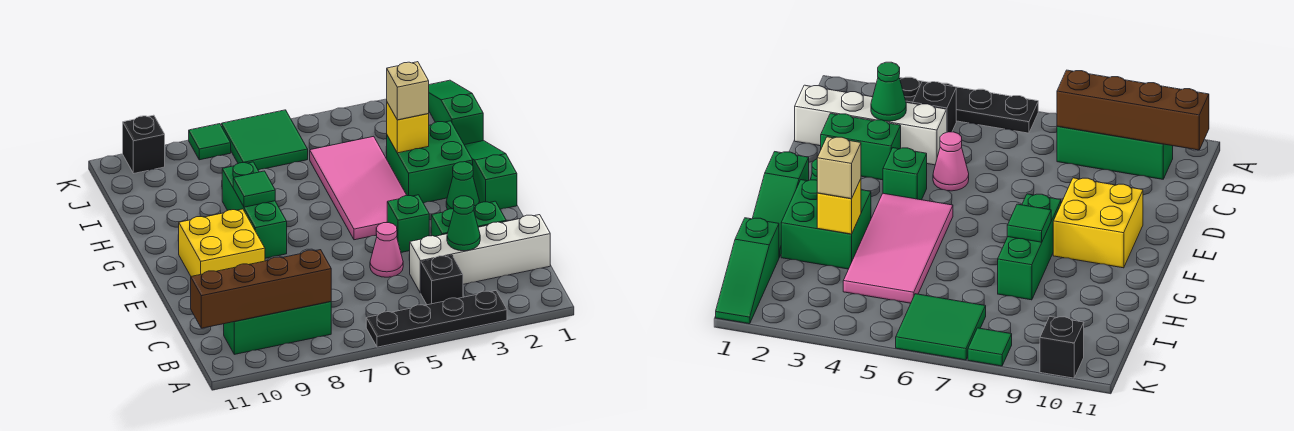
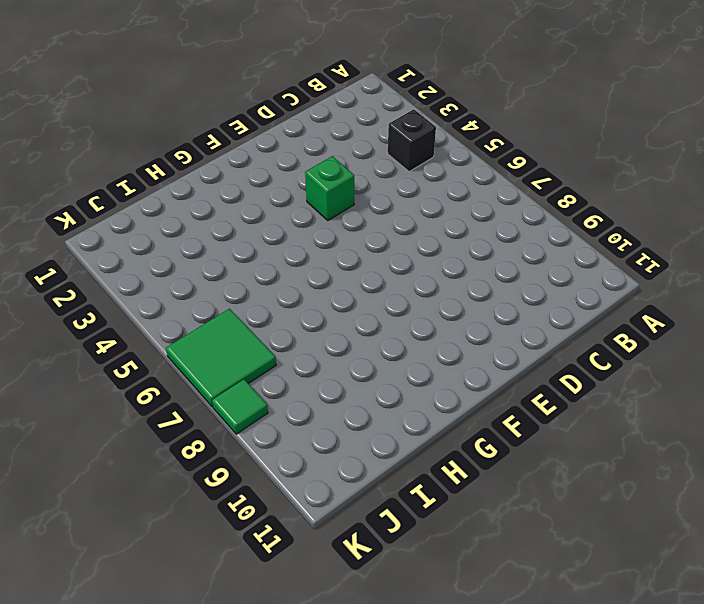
none -> black plate A3:A6 level 1
none -> green brick B8:B10 level 1
none -> white brick C1:C4 level 1

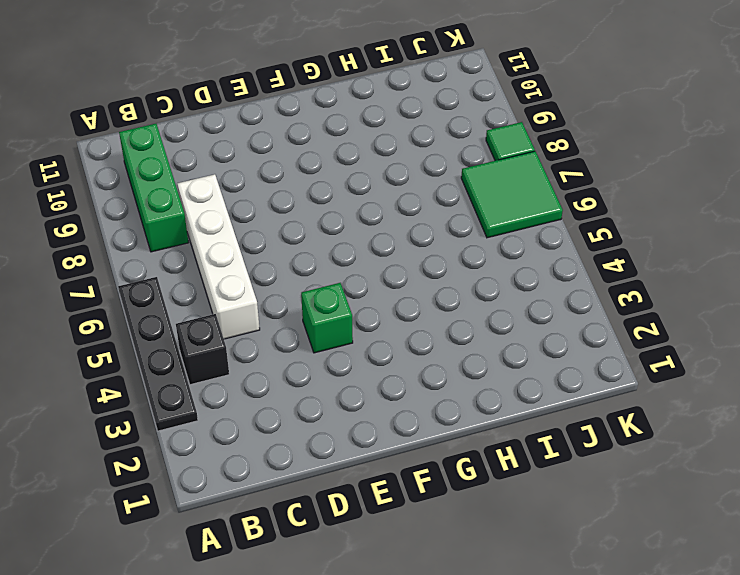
white brick C5:C8 level 1 -> white brick C1:C4 level 1
none -> green brick D2:D3 level 1
none -> pink cone D5 level 1
none -> yellow brick E9:F10 level 1

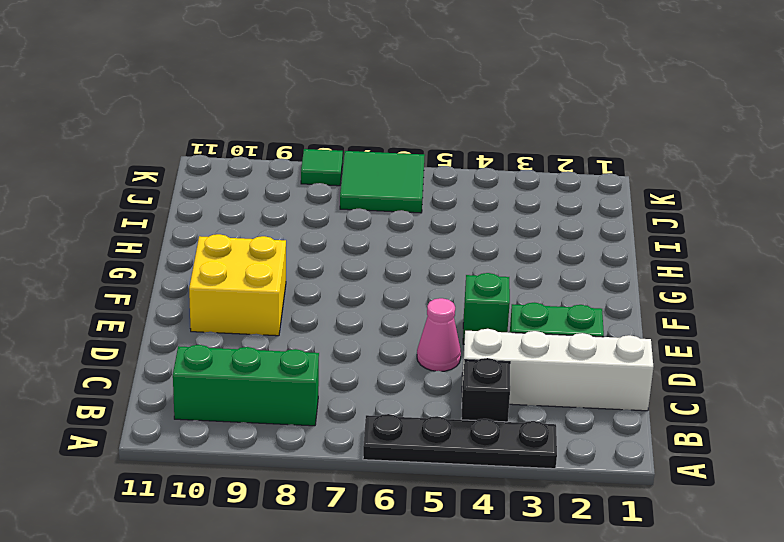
none -> green slope F1:H1 level 1 top F
none -> green cone F2 level 1
none -> pink tile F4:I5 level 1

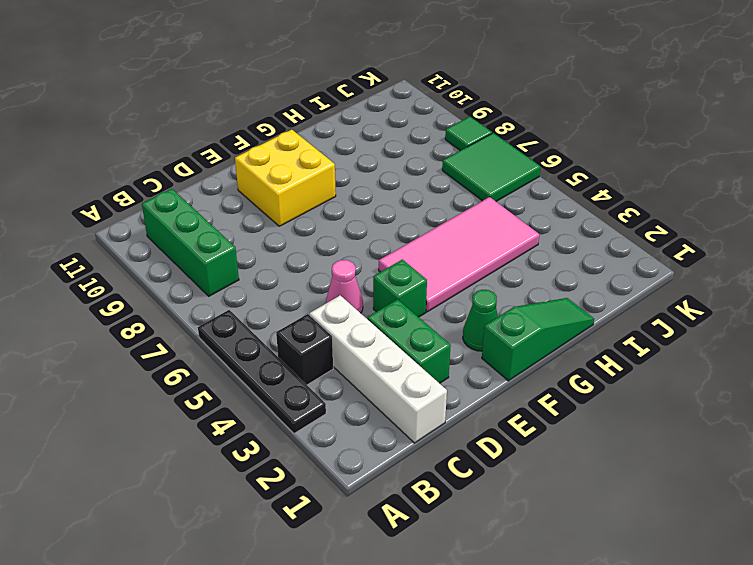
none -> green brick F8:H8 level 1
none -> green brick G2:H3 level 1
none -> green slope I1:K1 level 1 top I

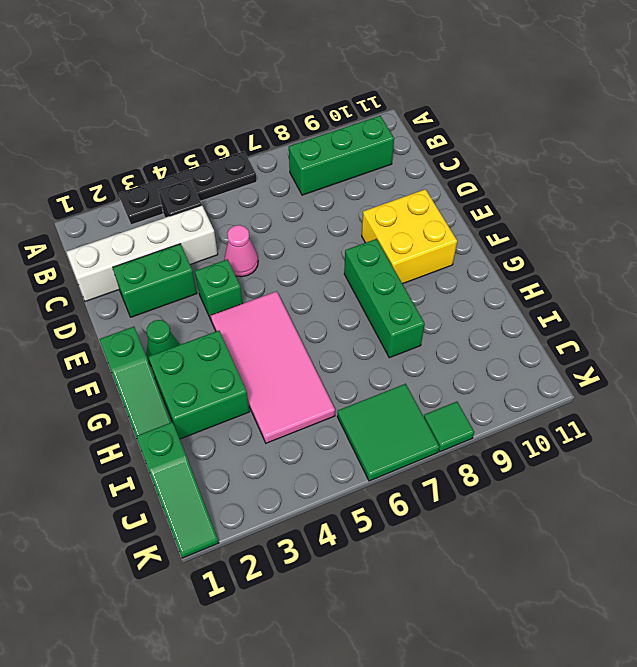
none -> black brick K10 level 1
none -> brown brick B8:B11 level 2
none -> green cone C3 level 2

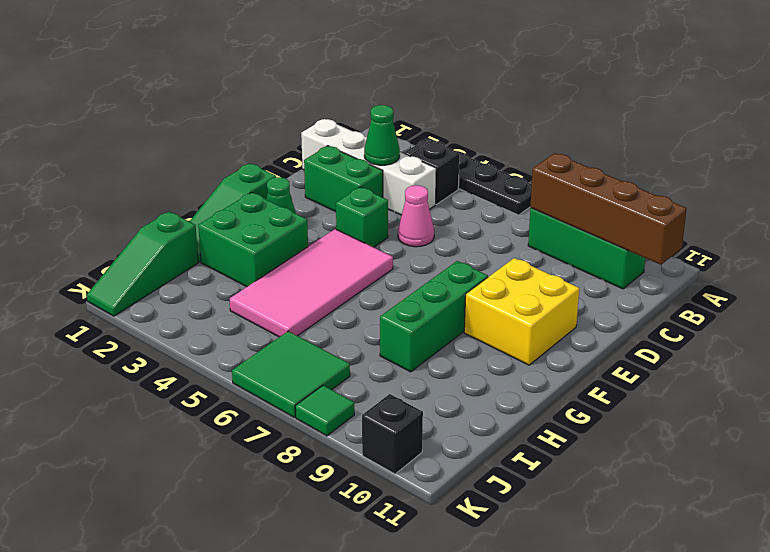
none -> green tile G8 level 2
none -> yellow brick H3 level 2
none -> tan brick H3 level 3

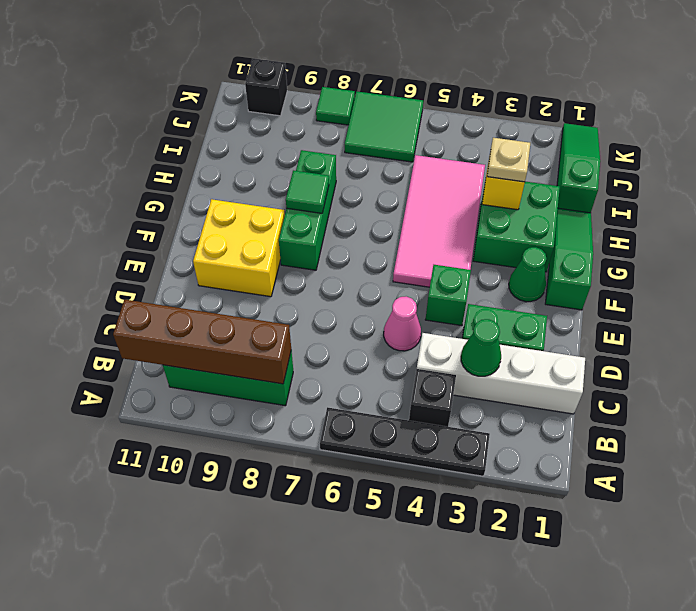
tan plate H3 level 3 -> tan brick H3 level 3

